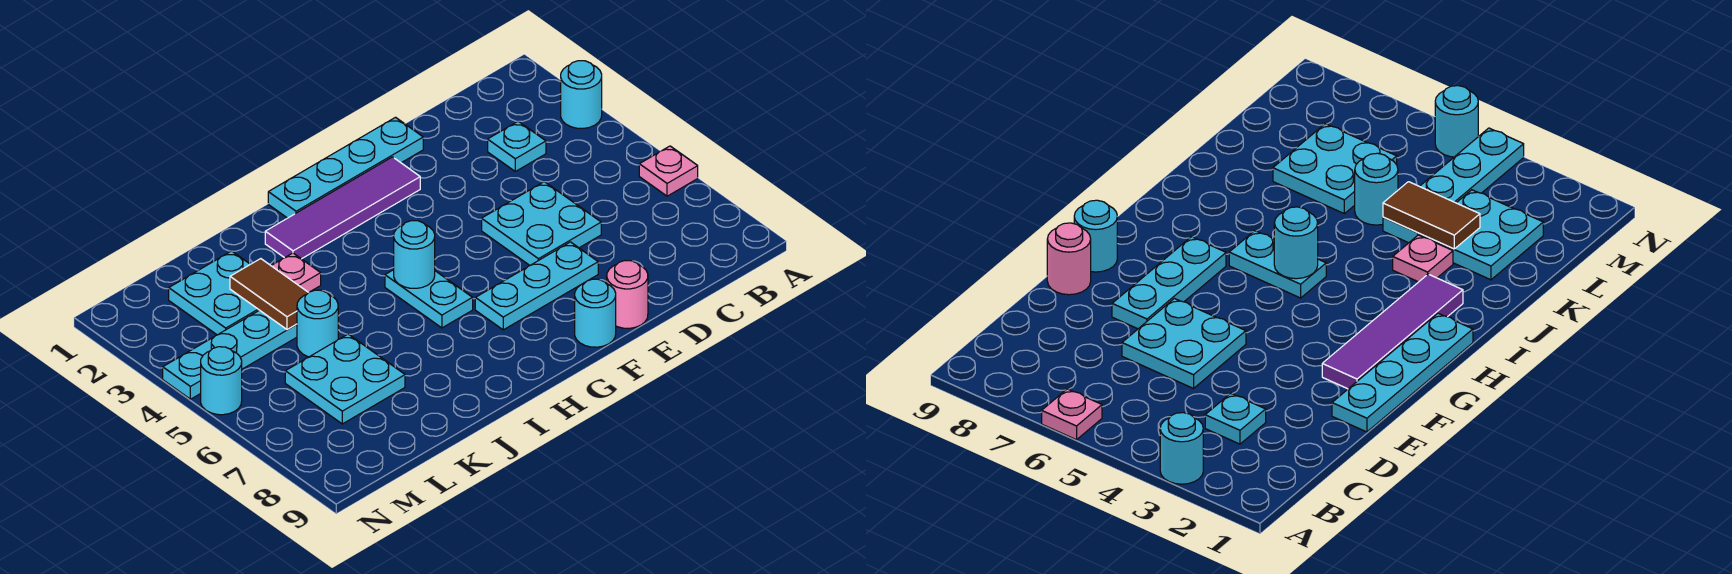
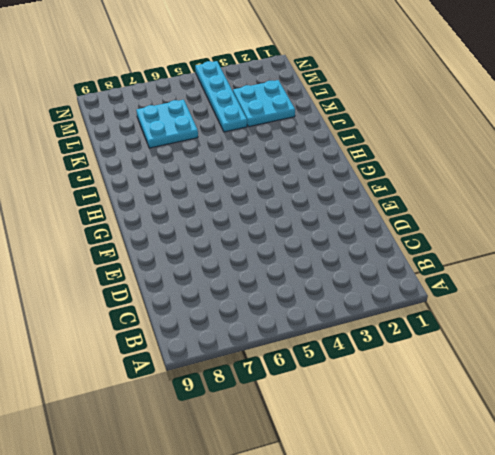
none -> cyan round brick A3 level 1
none -> pink plate A6 level 1
none -> cyan plate C3 level 1

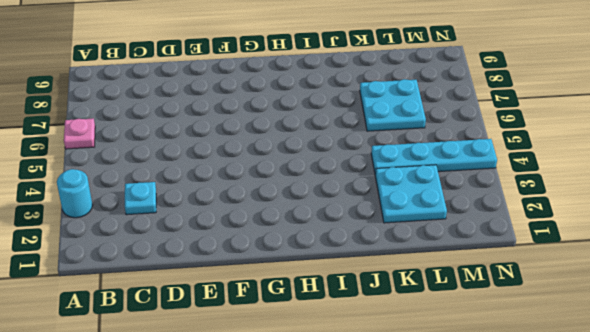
none -> cyan plate D5:E6 level 1
none -> cyan plate E1:H1 level 1
none -> cyan plate E7:G7 level 1

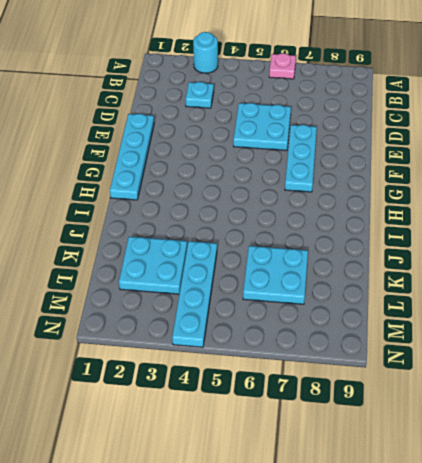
none -> pink round brick E9 level 1
none -> purple tile F2:I2 level 1
none -> cyan round brick F9 level 1

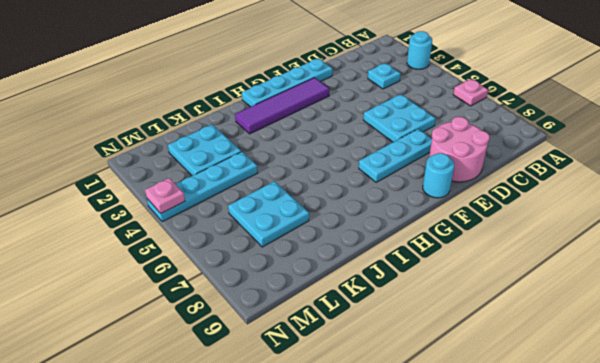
pink round brick D8:E9 level 1 -> pink round brick E9 level 1
pink plate N4 level 2 -> pink plate J3 level 1
none -> cyan plate H5:H6 level 1
none -> cyan round brick K5 level 1
none -> cyan round brick N5 level 1

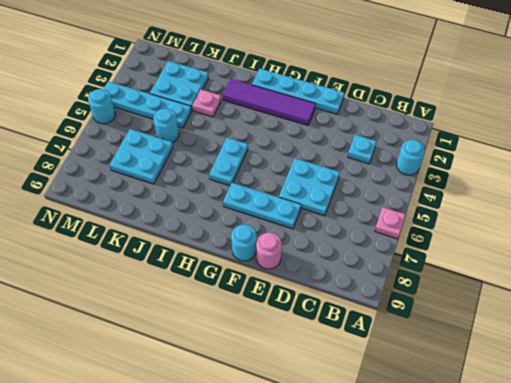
none -> cyan round brick H5 level 2
none -> brown tile K3:K4 level 2

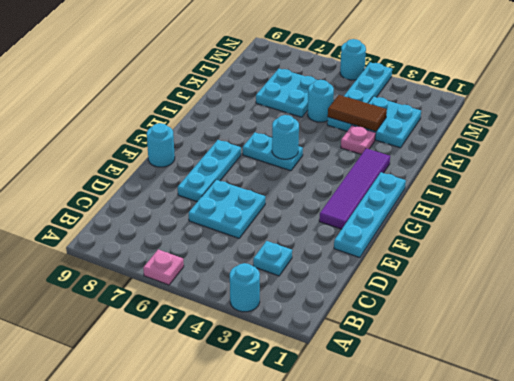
none -> pink round brick E9 level 1

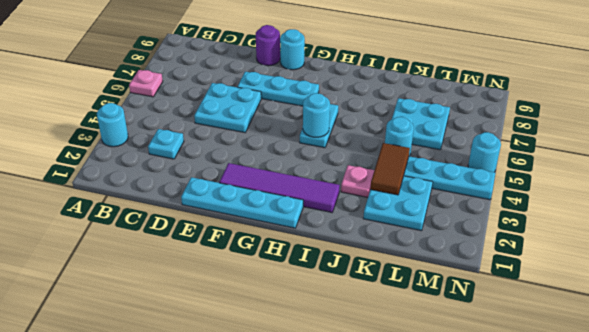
purple round brick E9 level 1 -> pink round brick E9 level 1

